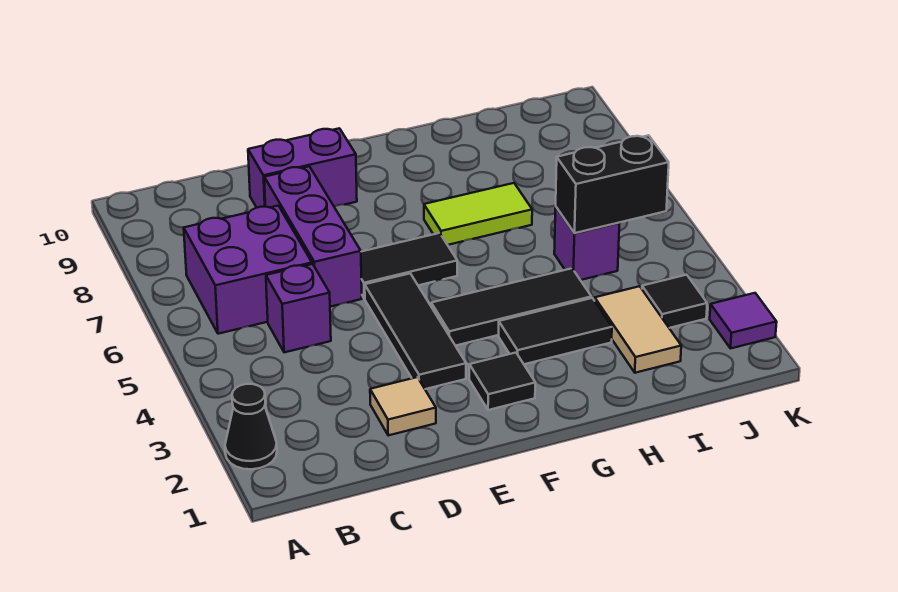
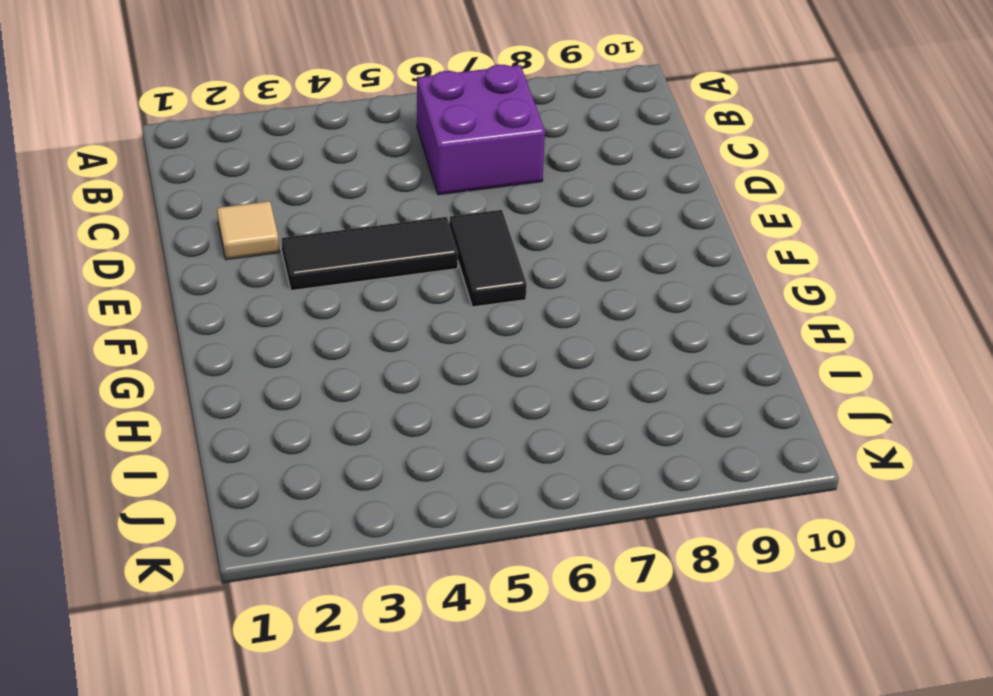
none -> black cone A2 level 1
none -> purple brick C5 level 1
none -> purple brick D6:D8 level 1

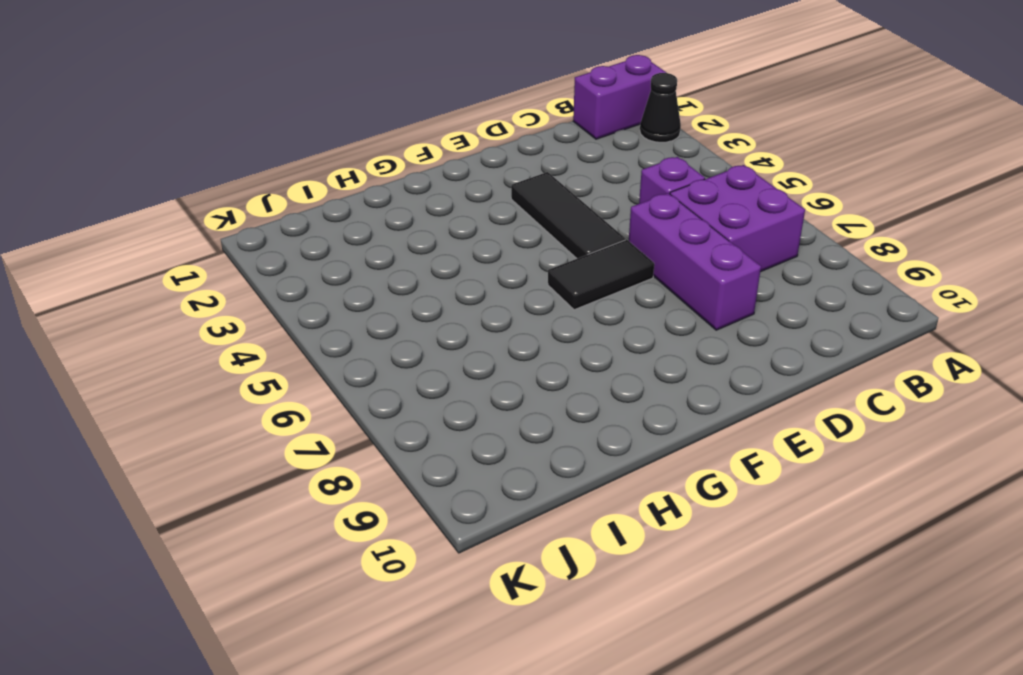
purple brick A1:B1 level 1 -> purple brick D9:E9 level 1
none -> tan tile D2 level 1
none -> black tile F2 level 1
none -> black tile F4:H4 level 1

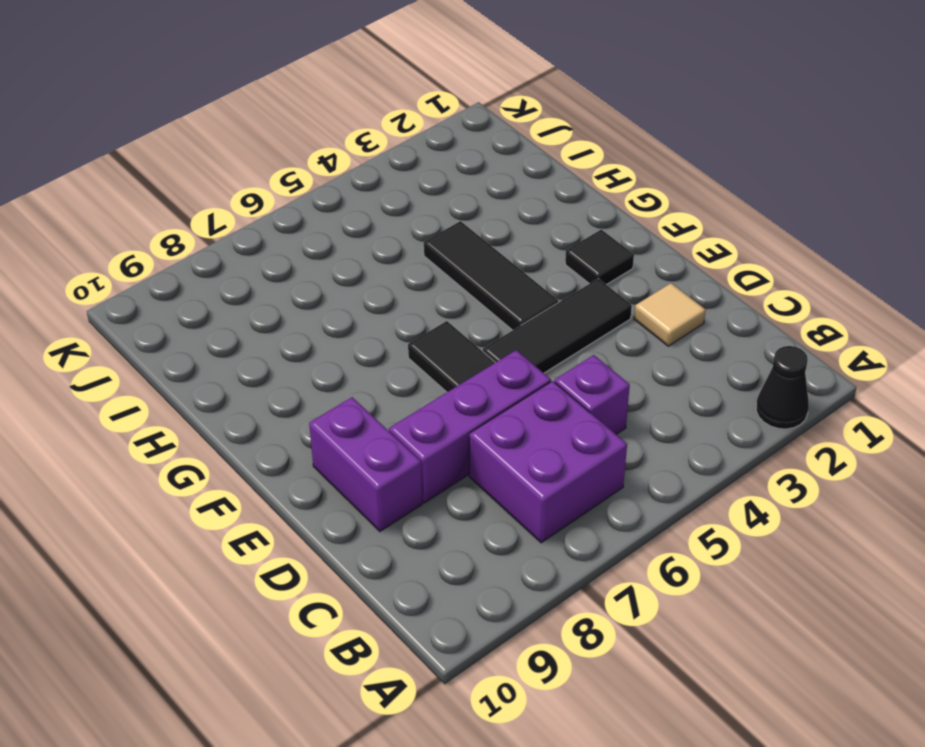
none -> black tile G3:H3 level 1
none -> lime tile G7:H7 level 1
none -> tan tile I2:I3 level 1

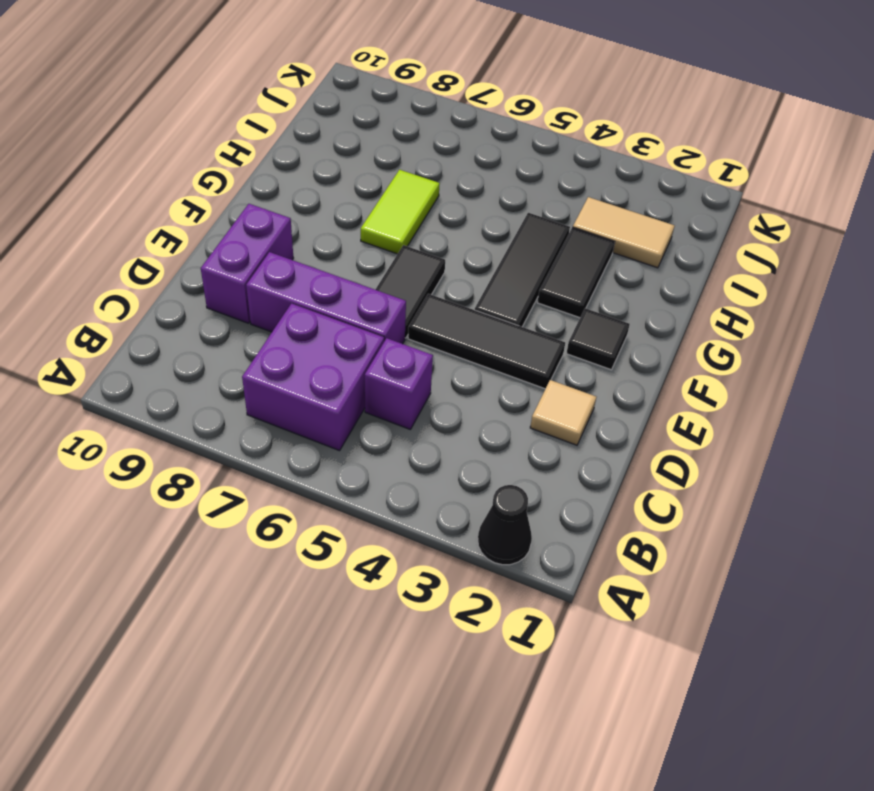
none -> purple brick I5 level 1
none -> black tile J3 level 1
none -> purple tile K2 level 1

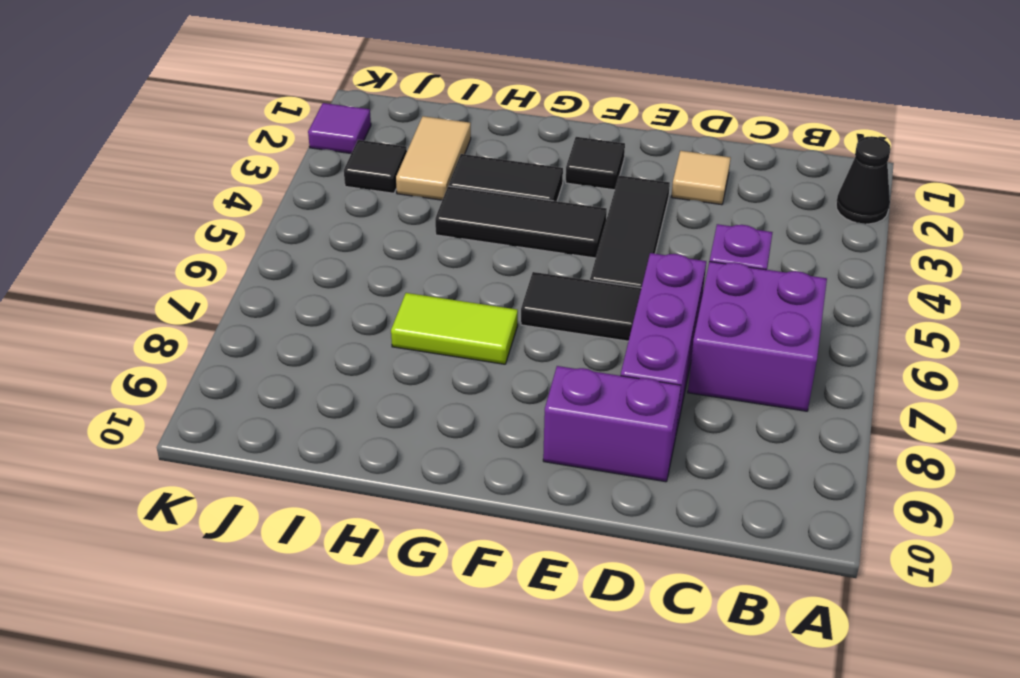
none -> purple brick I5 level 1
none -> black brick I5:J5 level 2

